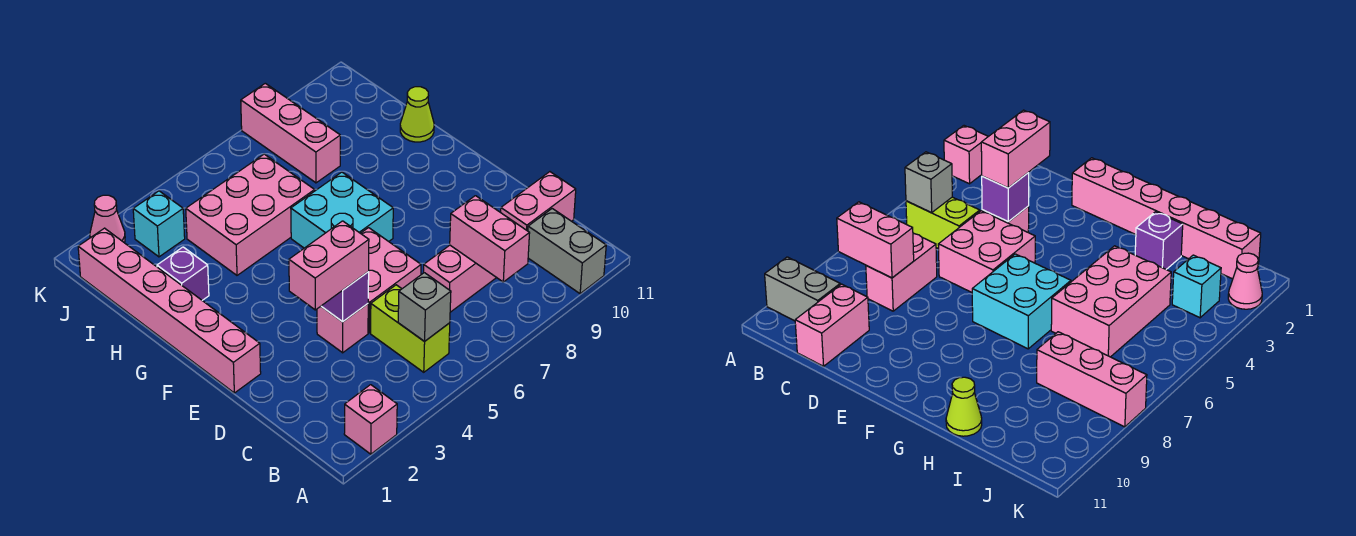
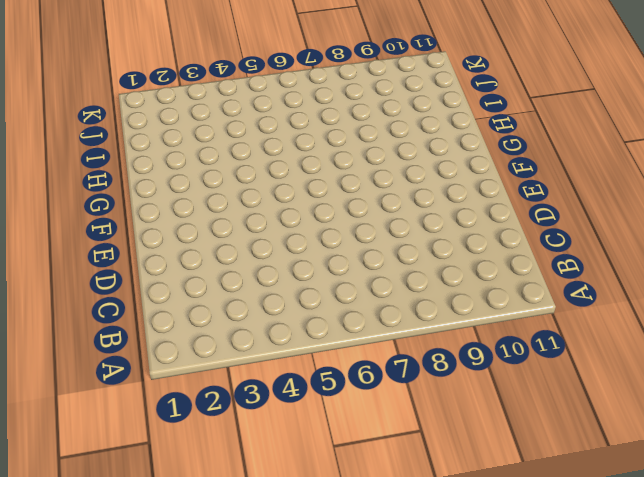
none -> pink brick A2 level 1
none -> grey brick A10:B10 level 1
none -> lime brick B5:C5 level 1

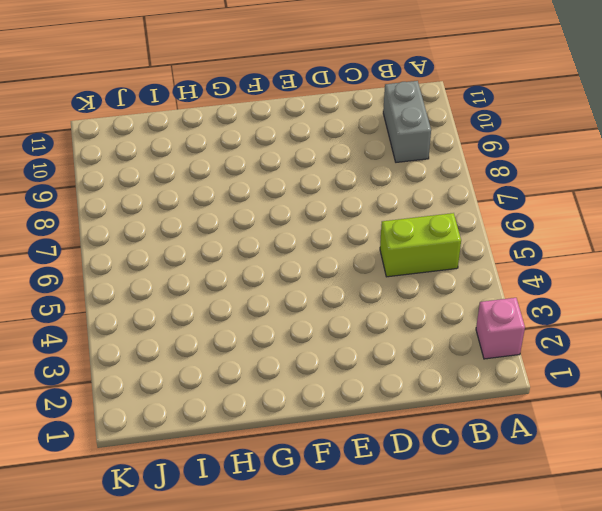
grey brick B9:B10 level 1 -> grey brick A10:B10 level 1
none -> pink brick C7:C8 level 1
none -> pink brick C10:C11 level 1
none -> pink brick D4 level 1

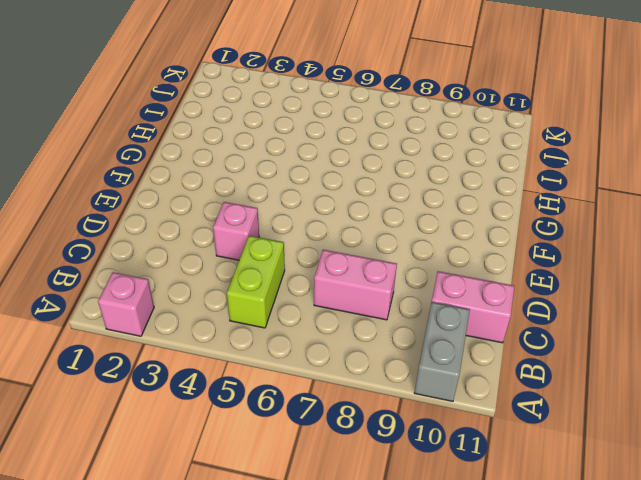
none -> pink brick D5:E6 level 1
none -> pink brick E1:J1 level 1
none -> cyan brick F6:G7 level 1

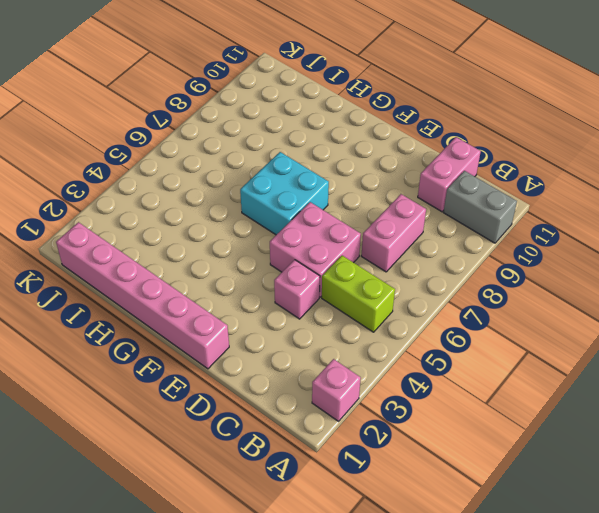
none -> purple brick H2 level 1
none -> pink brick H4:I6 level 1
none -> lime cone H11 level 1

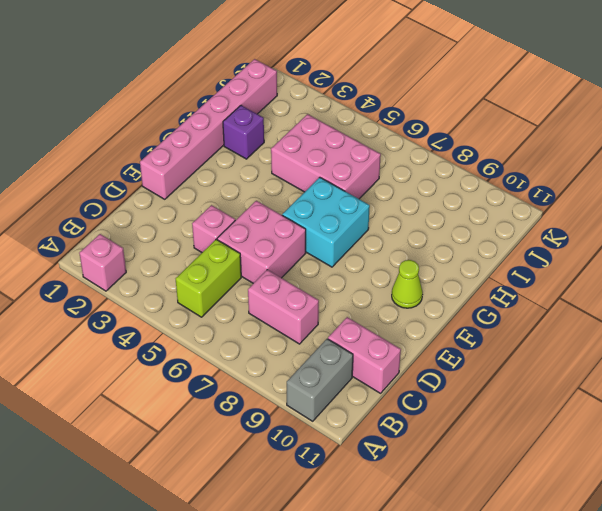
lime cone F10 level 1 -> lime cone H11 level 1
none -> pink brick I8:K8 level 1
none -> cyan brick J3 level 1
none -> pink cone K2 level 1

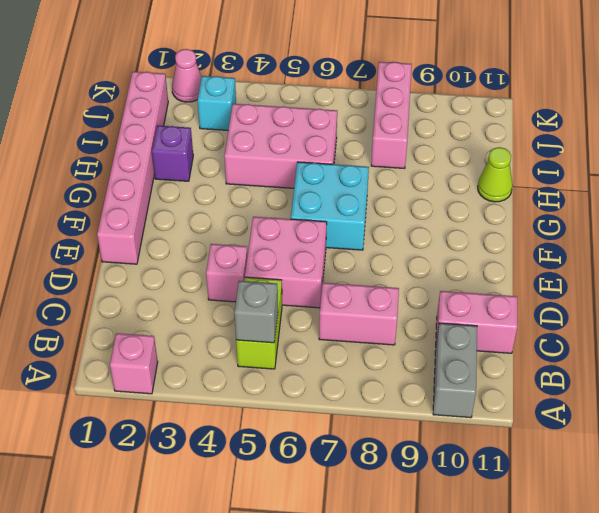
none -> pink brick B8:C8 level 2
none -> purple brick D4 level 2
none -> pink brick D3:D4 level 3

